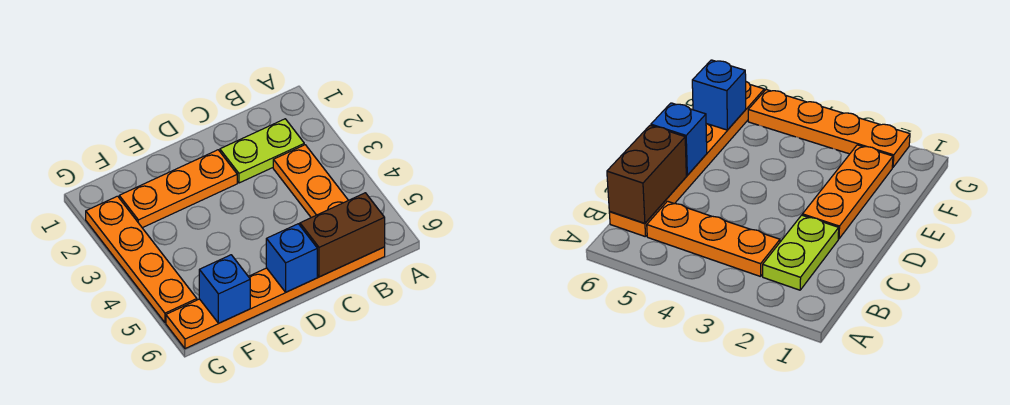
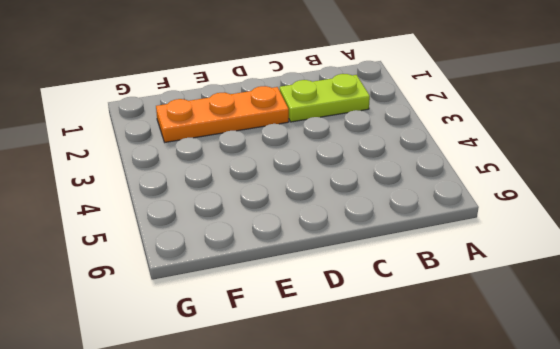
none -> orange plate B3:B5 level 1
none -> orange plate B6:G6 level 1

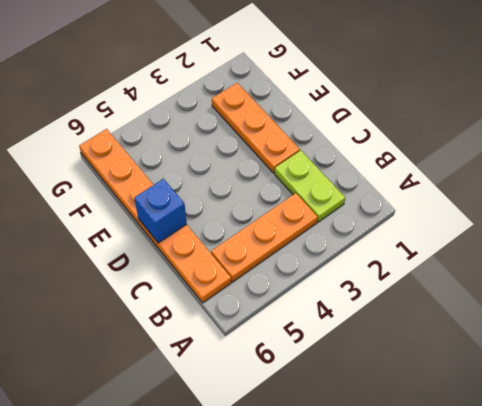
none -> orange plate G2:G5 level 1
none -> brown brick B6:C6 level 2

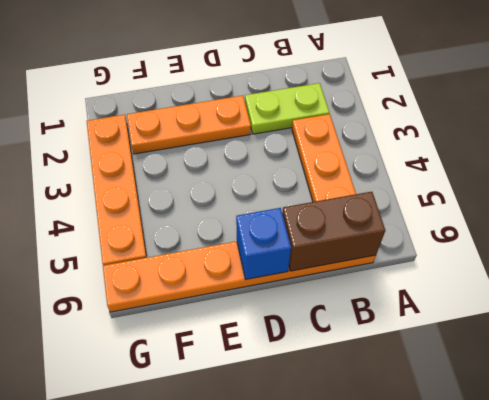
none -> blue brick F6 level 2

